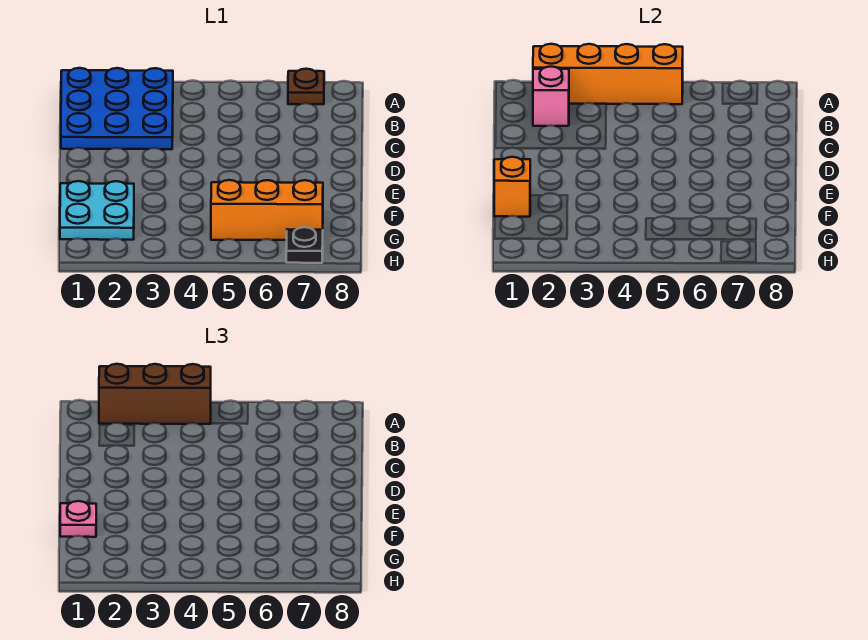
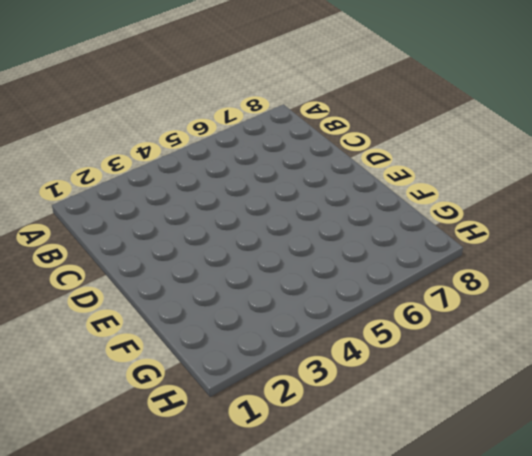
none -> blue plate A1:C3 level 1
none -> brown plate A7 level 1

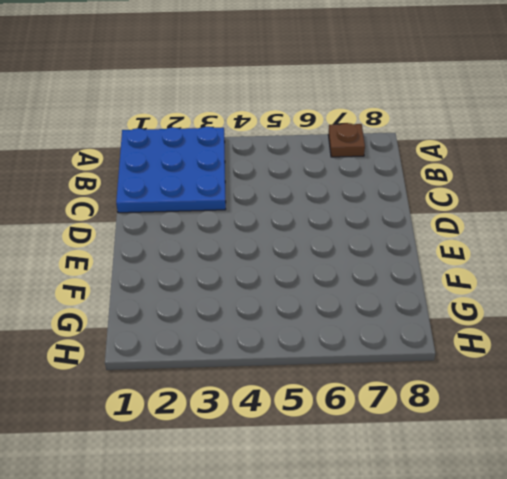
none -> cyan plate F1:G2 level 1
none -> orange brick G5:G7 level 1

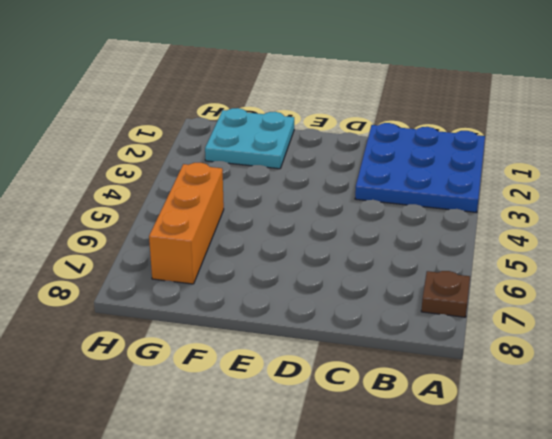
none -> black plate H7 level 1
none -> orange brick A2:A5 level 2

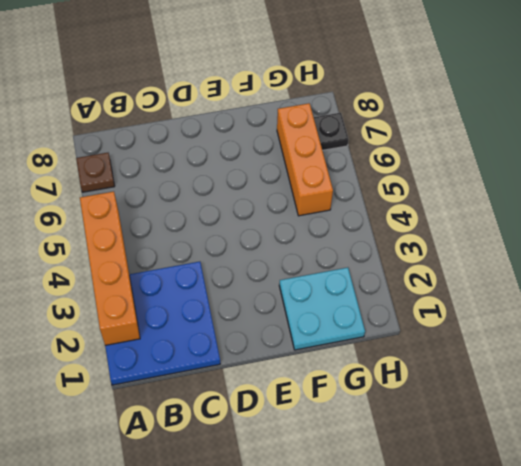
none -> pink brick B2 level 2
none -> orange brick F1 level 2

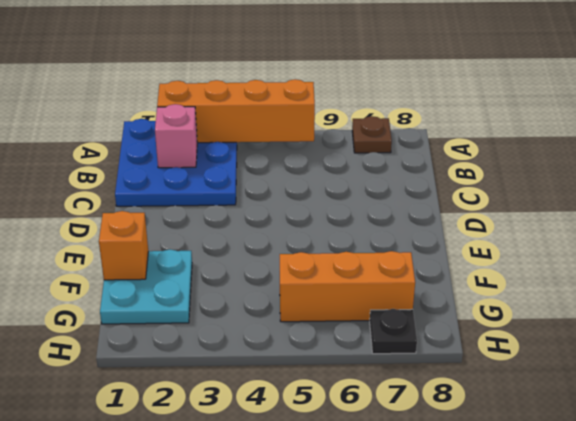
none -> brown brick A2:A4 level 3
none -> pink plate F1 level 3

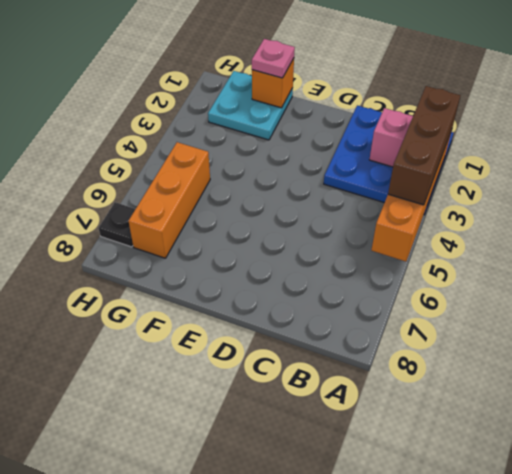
none -> brown plate A7 level 1

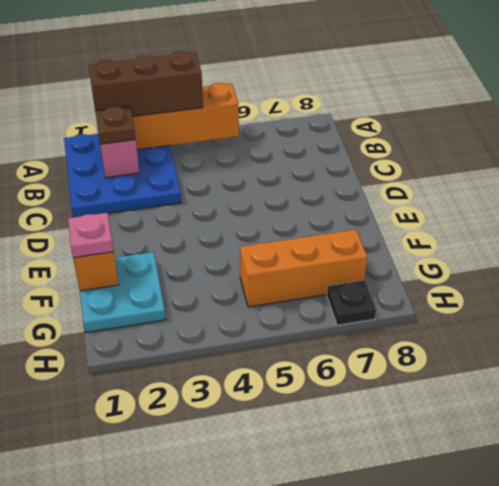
brown plate B2 level 3 -> brown plate A7 level 1

